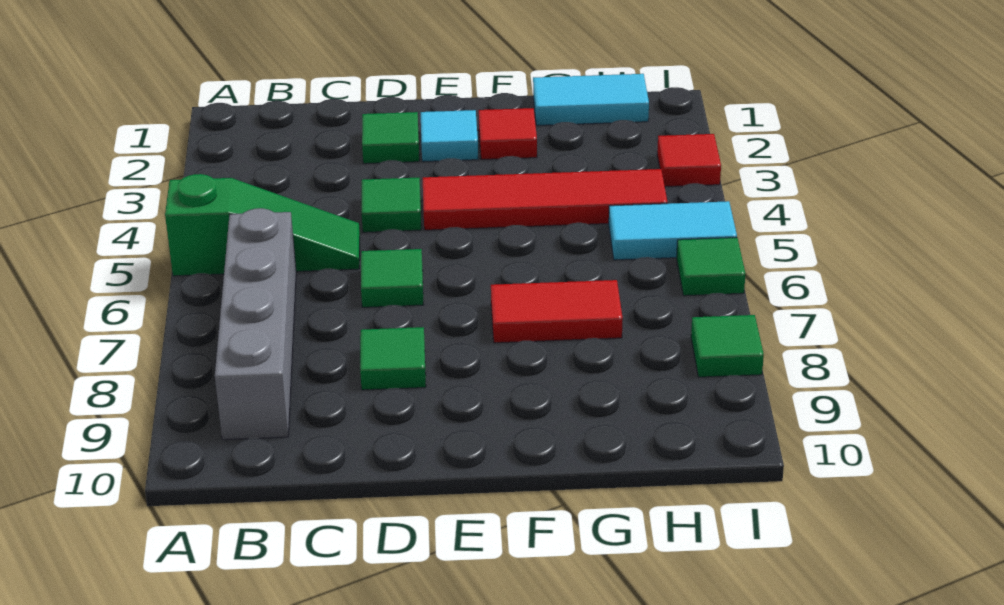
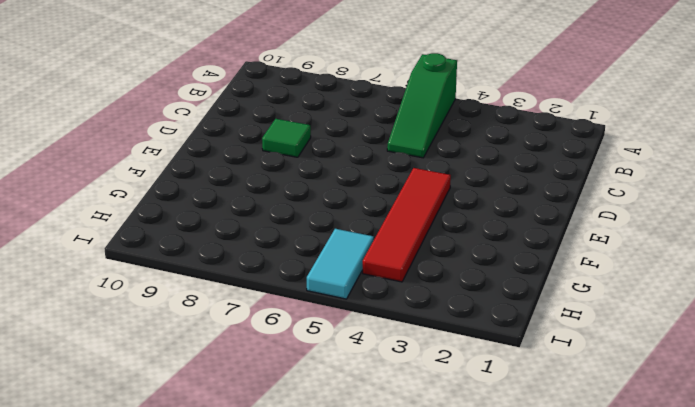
none -> grey brick B6:B9 level 1
none -> green tile D2 level 1
none -> green tile D4 level 1

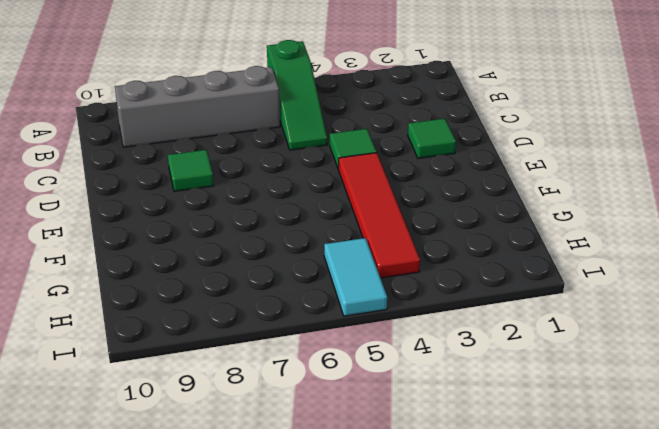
none -> green tile D6 level 1
none -> cyan tile E2 level 1
none -> red tile F2 level 1

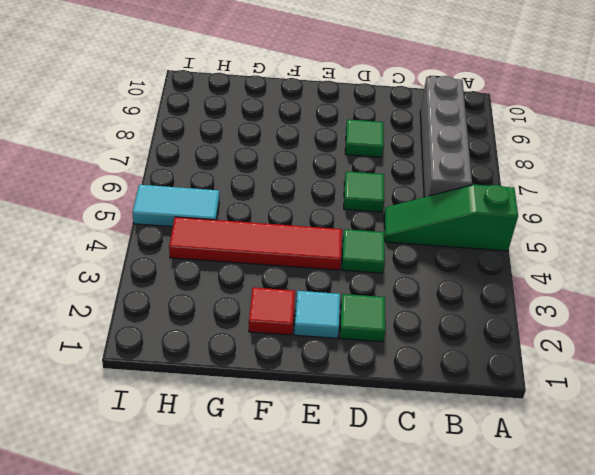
none -> red tile F7:G7 level 1
none -> cyan tile G1:H1 level 1
none -> red tile I3 level 1

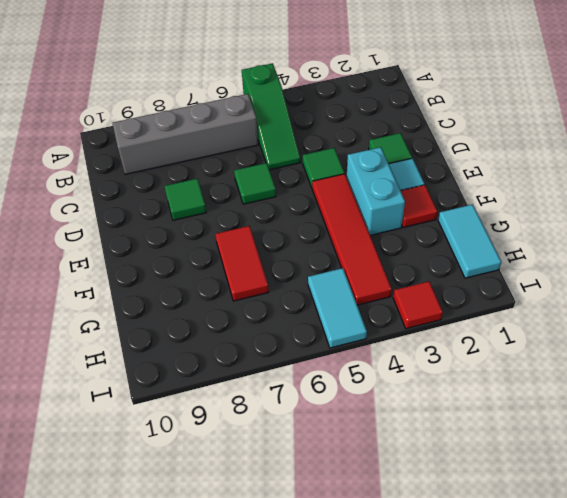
cyan brick E3:F3 level 1 -> none
none -> green tile I6 level 1
none -> green tile I8 level 1

